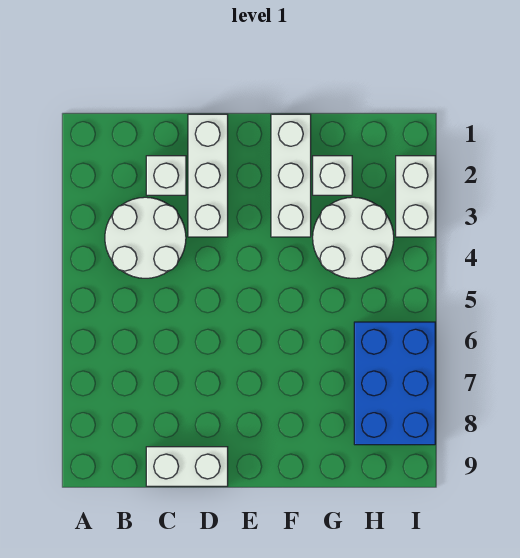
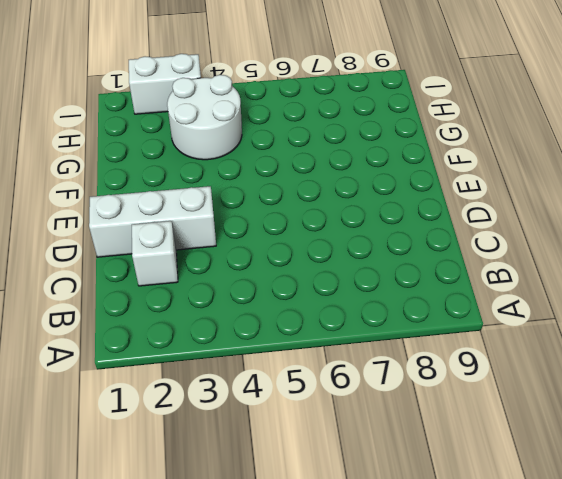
none -> white round brick B3:C4 level 1
none -> white brick C9:D9 level 1

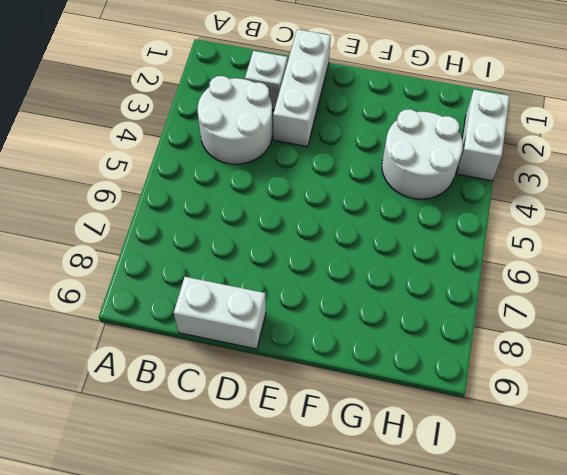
none -> white brick F1:F3 level 1
none -> white brick G2 level 1

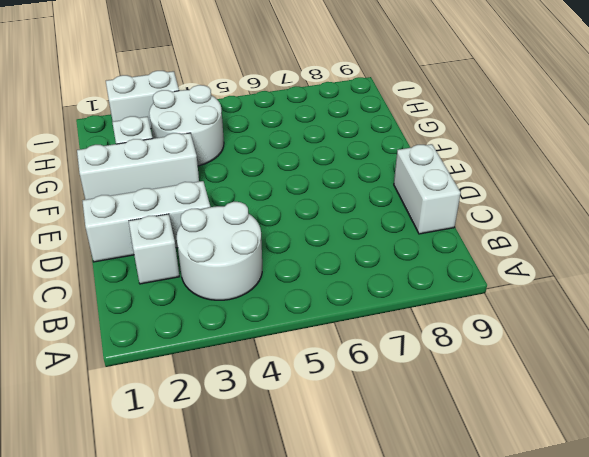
none -> blue brick H6:I8 level 1

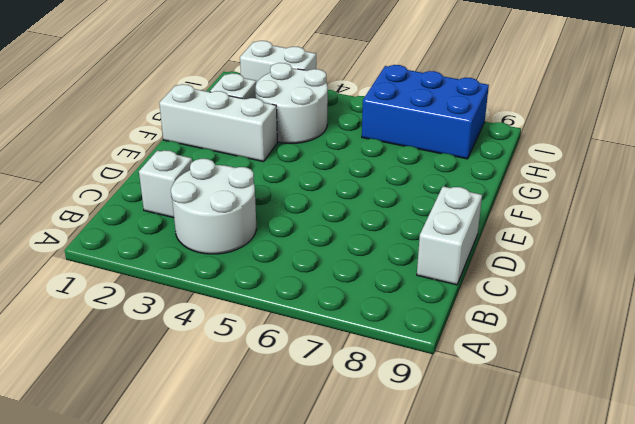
none -> white brick D1:D3 level 1

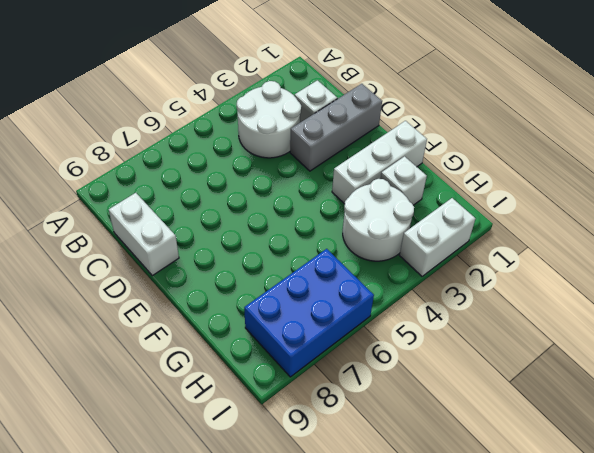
grey brick D1:D3 level 1 -> white brick D1:D3 level 1

